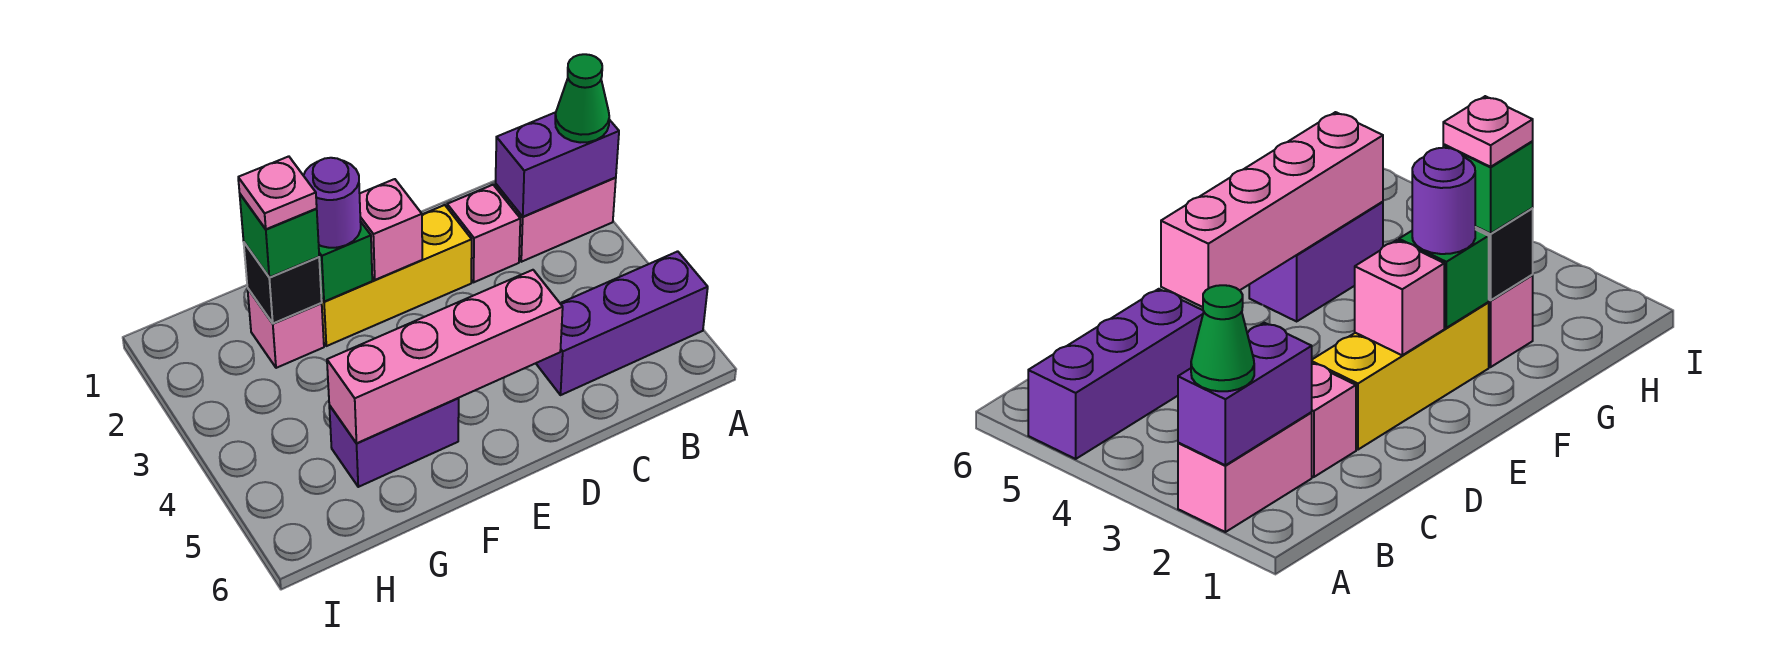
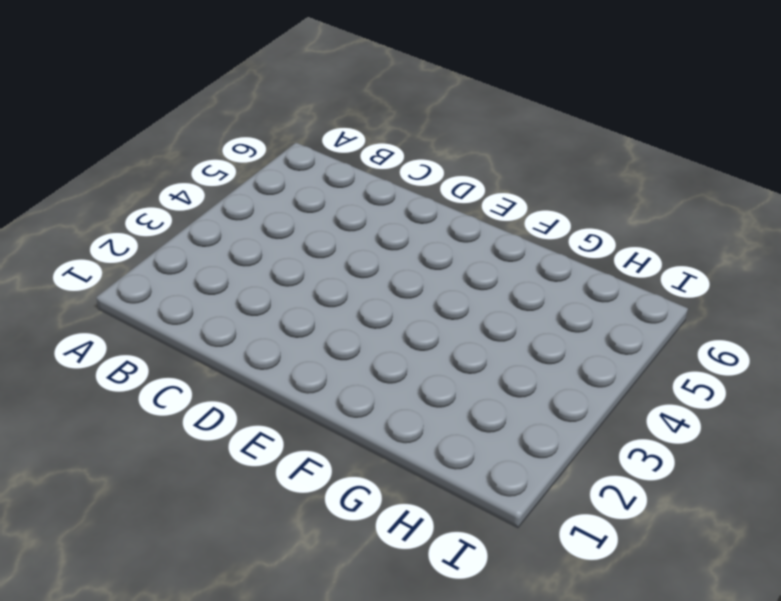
none -> pink brick A2:B2 level 1
none -> purple brick A5:C5 level 1
none -> pink brick C2 level 1

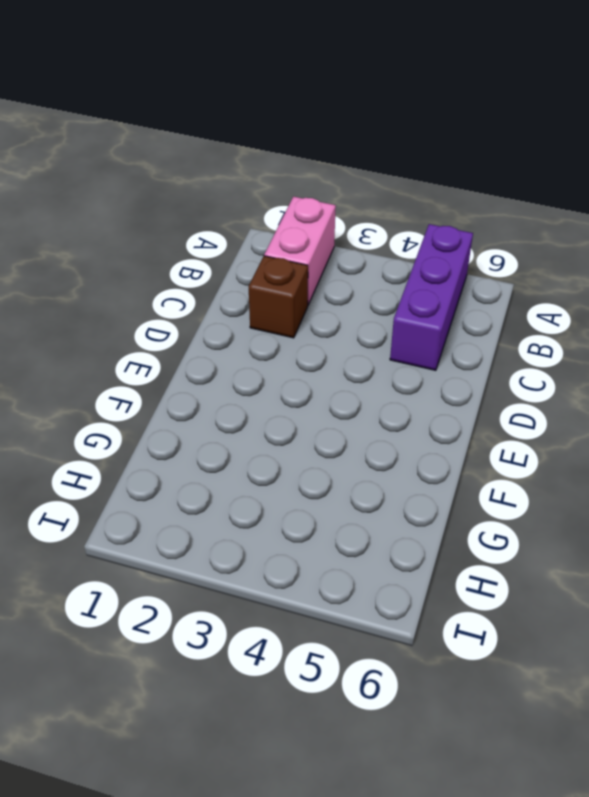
brown brick C2 level 1 -> pink brick C2 level 1
none -> yellow brick D2:F2 level 1
none -> purple brick F5:G5 level 1
none -> pink brick G2 level 1

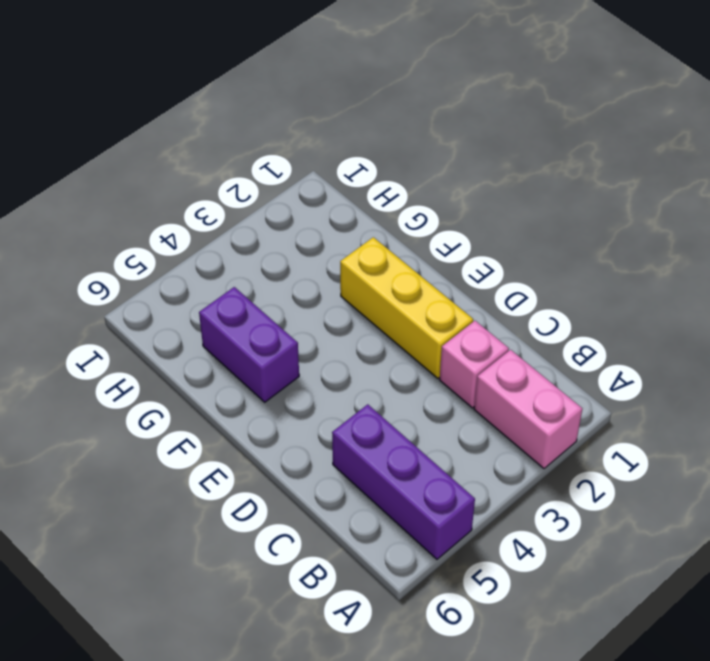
none -> pink brick G2 level 1
none -> purple brick A2:B2 level 2
none -> pink brick D5:G5 level 2

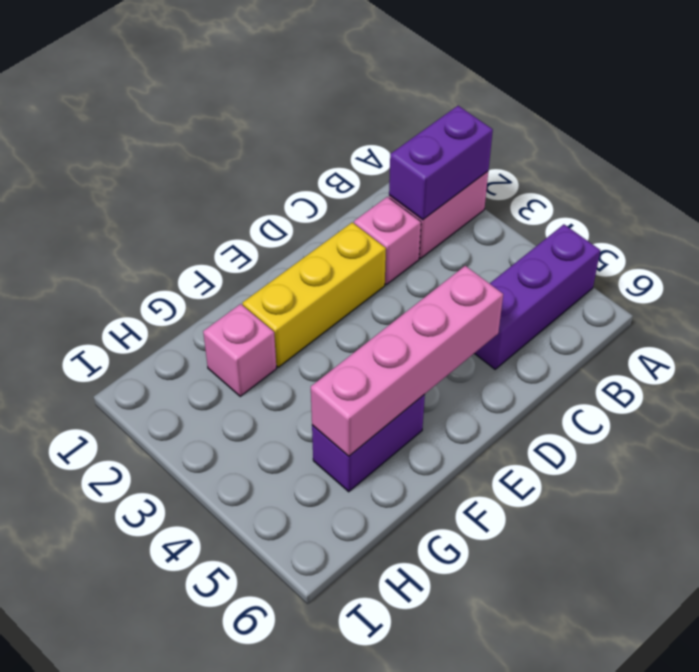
none -> pink brick E2 level 2
none -> green brick F2 level 2
none -> black brick G2 level 2

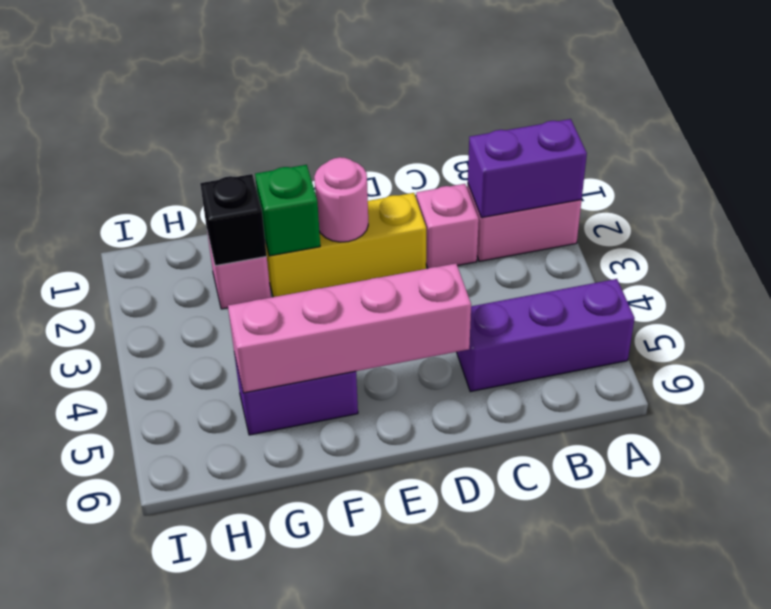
pink round brick E2 level 2 -> pink brick E2 level 2
none -> green cone A2 level 3
none -> purple round brick F2 level 3
none -> green brick G2 level 3

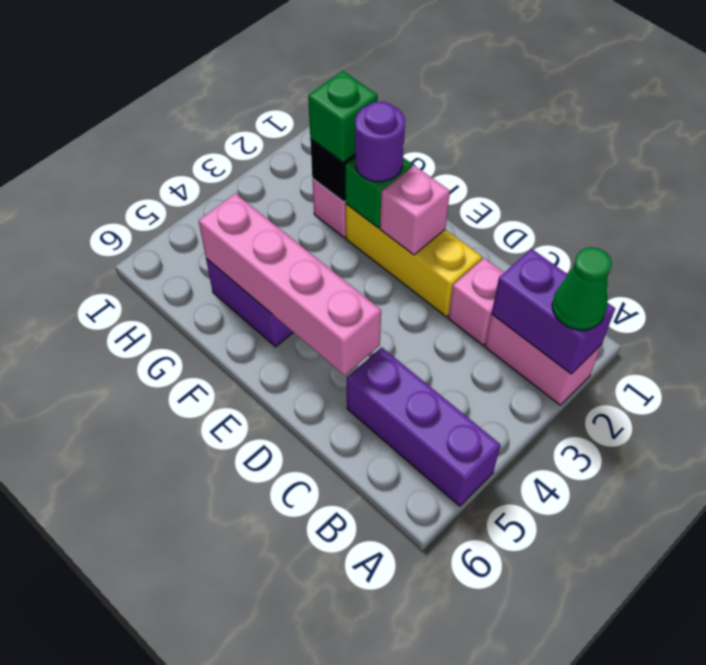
none -> pink plate G2 level 4

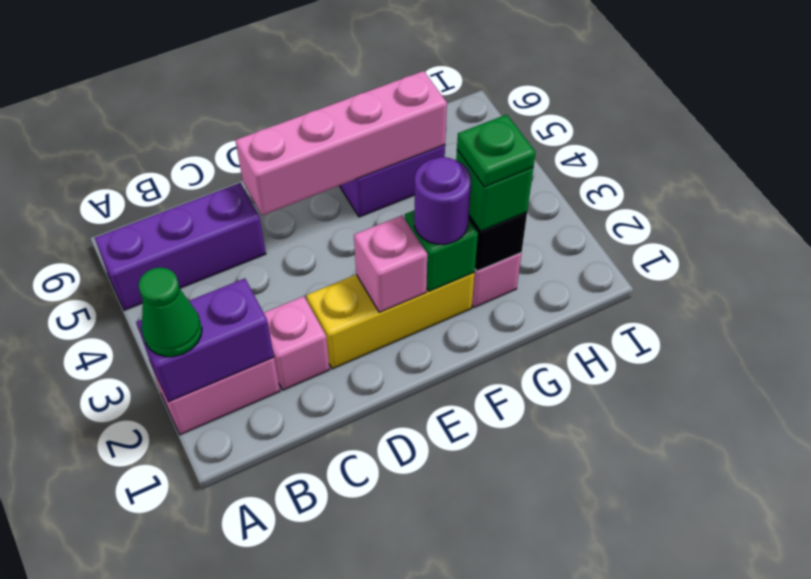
green plate G2 level 4 -> pink plate G2 level 4

